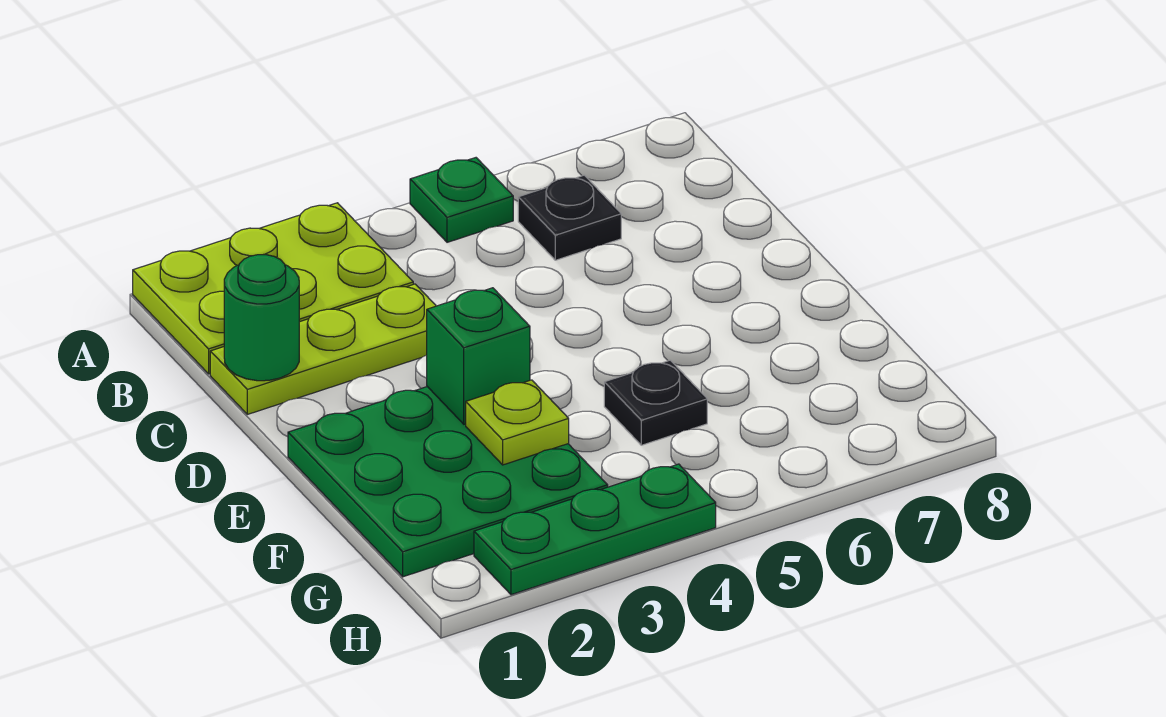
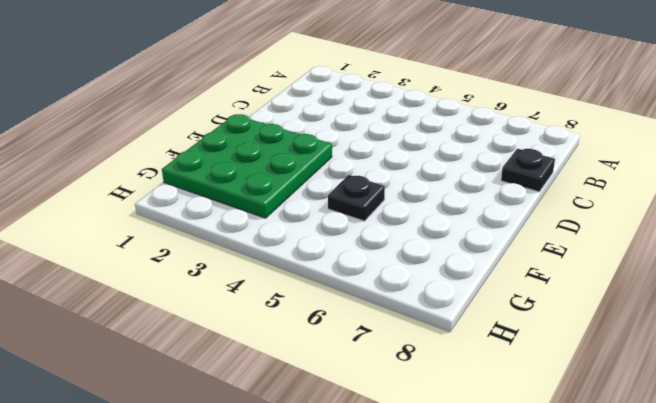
black plate C8 level 1 -> black plate B6 level 1
none -> lime plate A1:B3 level 1
none -> green plate A5 level 1

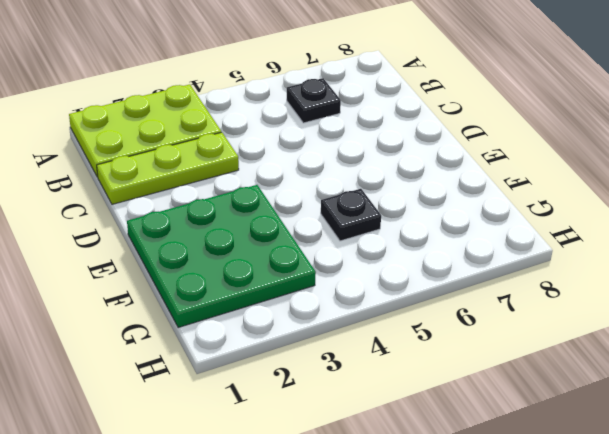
none -> green plate A5 level 1
none -> green plate H2:H4 level 1

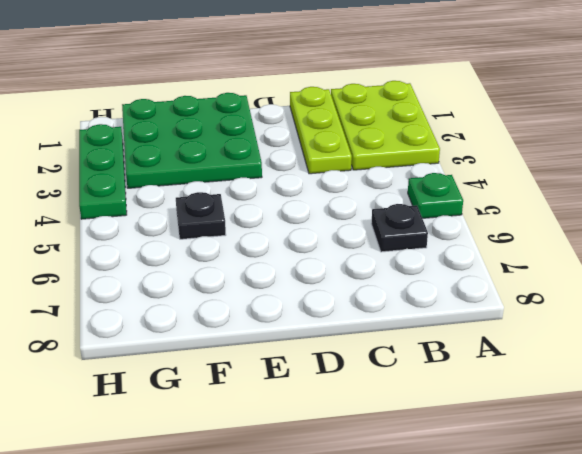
none -> green round brick C1 level 2
none -> green brick E3 level 2

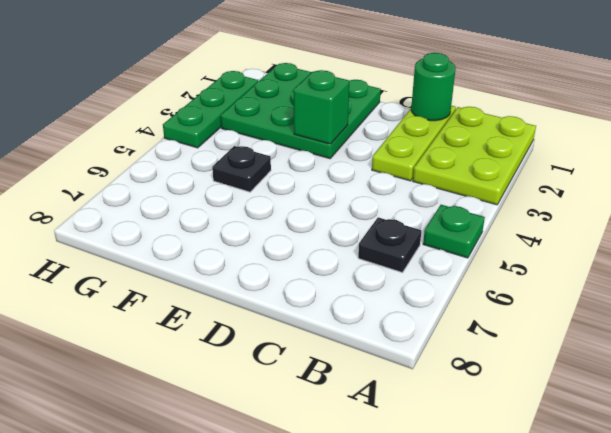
none -> lime plate F3 level 2

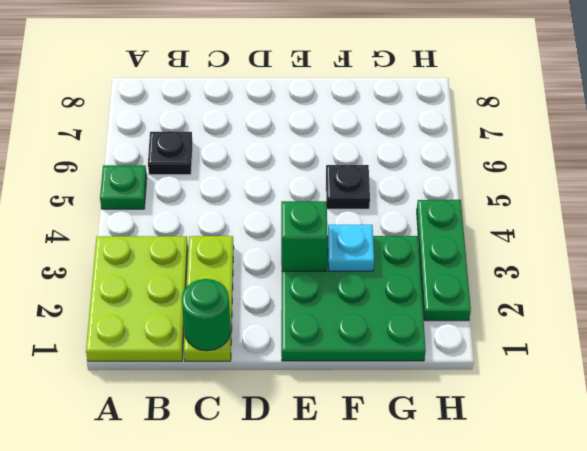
cyan plate F3 level 2 -> lime plate F3 level 2

